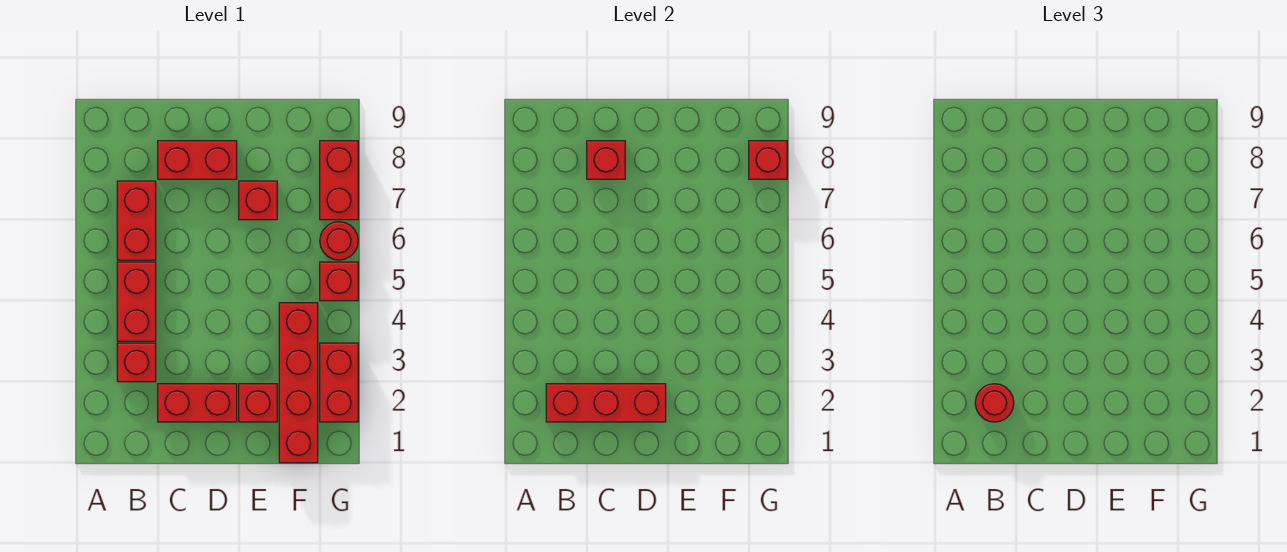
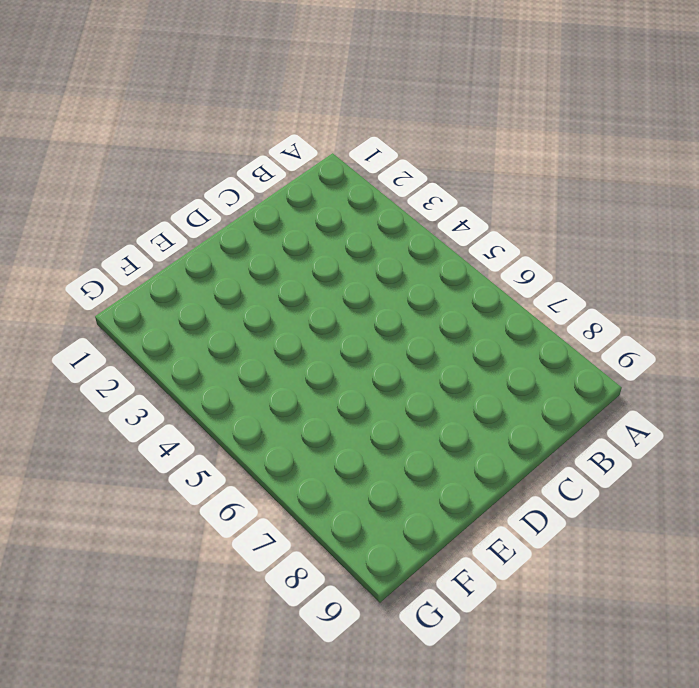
none -> red brick B3 level 1
none -> red brick B4:B5 level 1
none -> red brick B6:B7 level 1

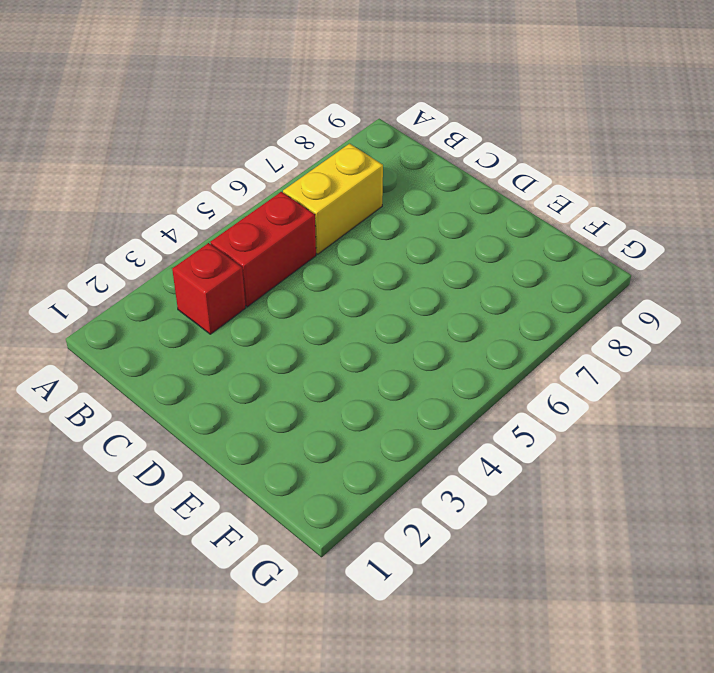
yellow brick B6:B7 level 1 -> red brick B6:B7 level 1
none -> red brick C2:D2 level 1
none -> red brick C8:D8 level 1
none -> red brick E2 level 1

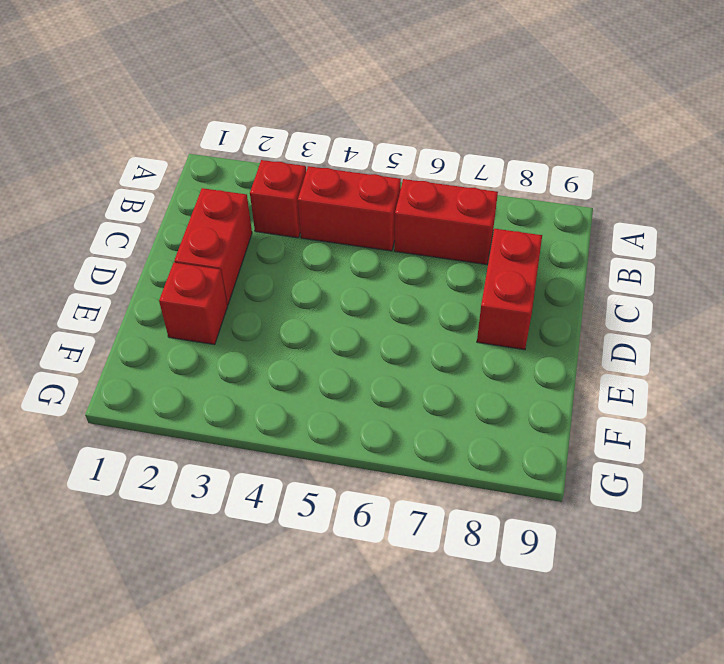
none -> red brick E7 level 1
none -> red brick F1:F4 level 1
none -> red brick G2:G3 level 1

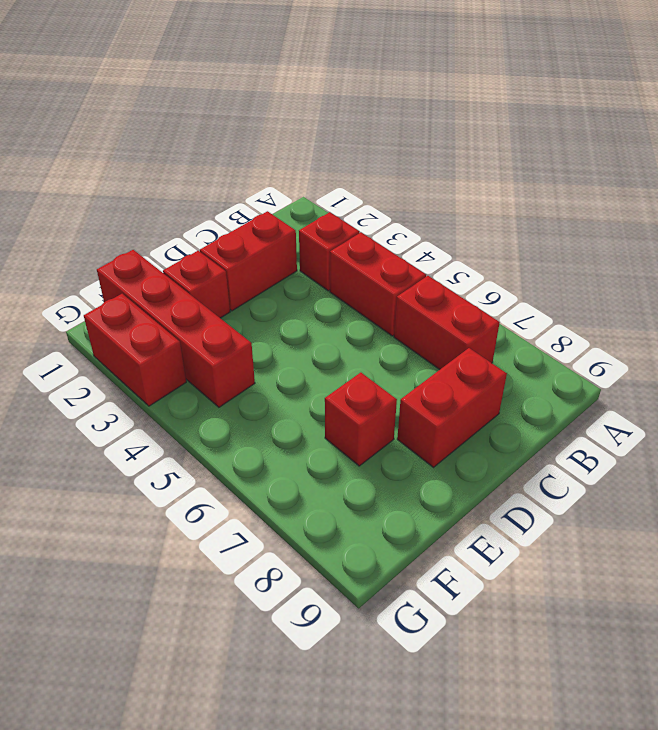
none -> red brick G5 level 1
none -> red round brick G6 level 1
none -> red brick G7:G8 level 1

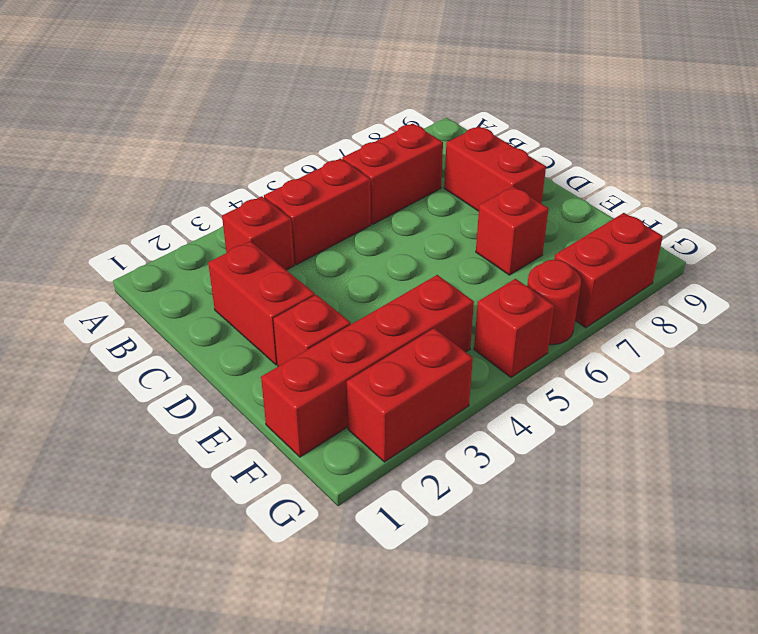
none -> red brick B2:D2 level 2
none -> red brick C8 level 2
none -> red brick G8 level 2

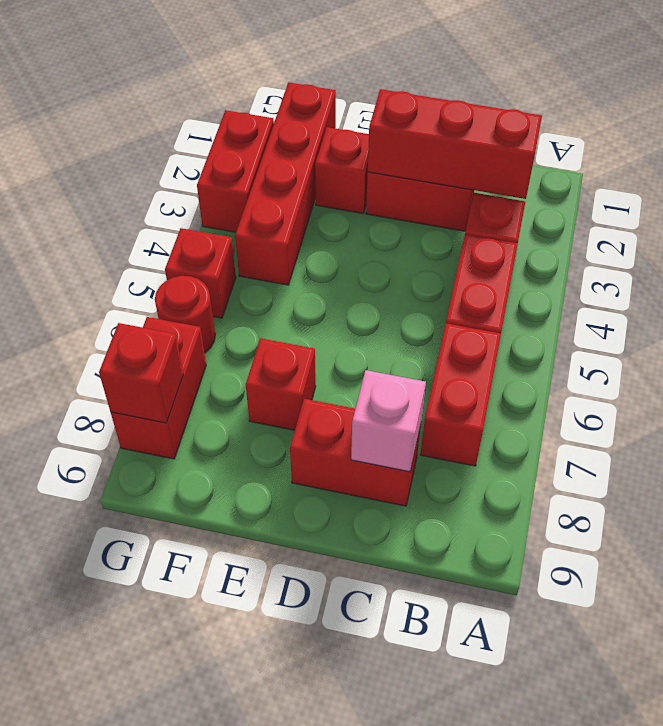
pink brick C8 level 2 -> red brick C8 level 2
none -> red round brick B2 level 3

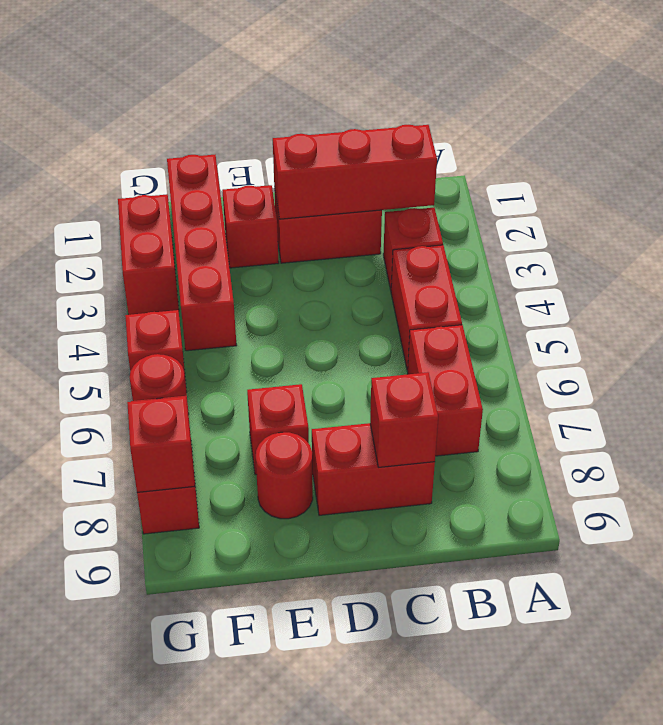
red round brick E8 level 1 -> red round brick B2 level 3

